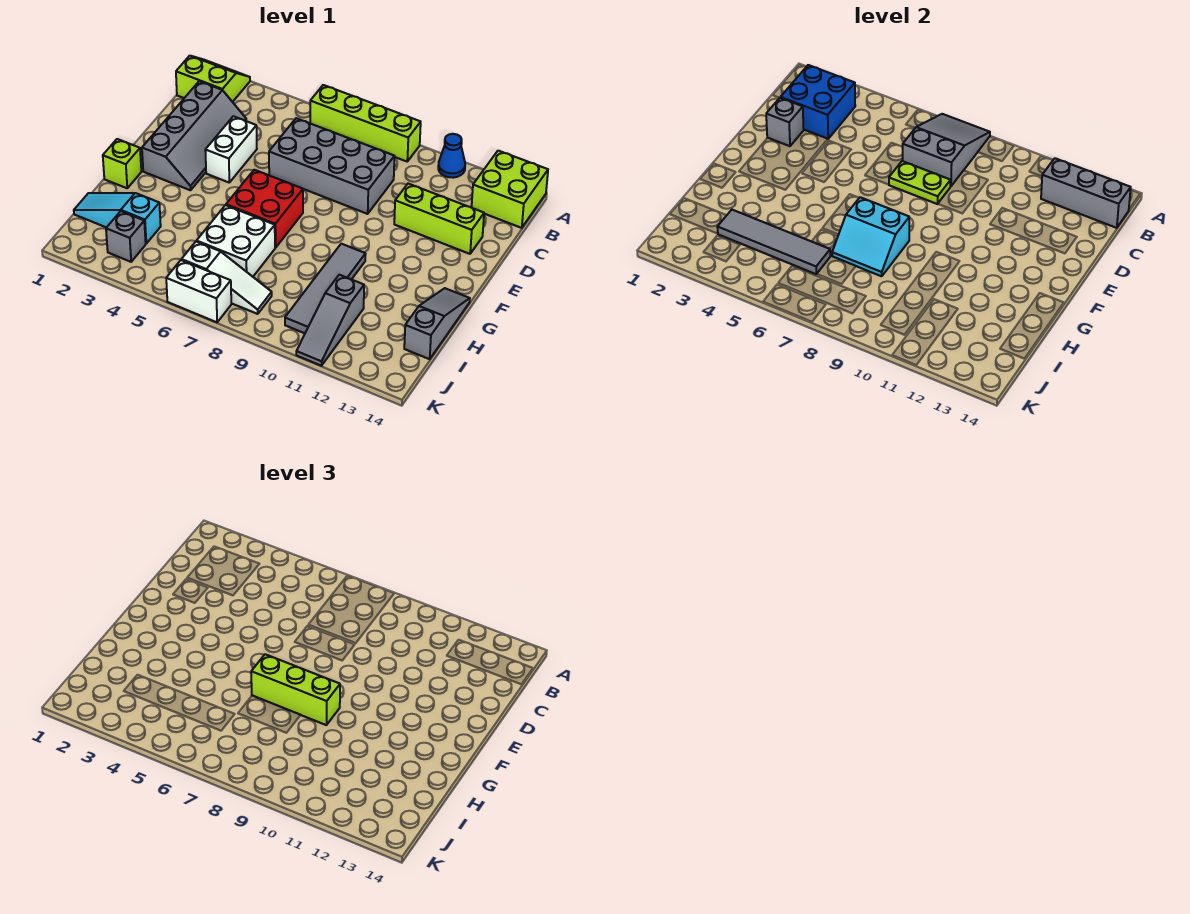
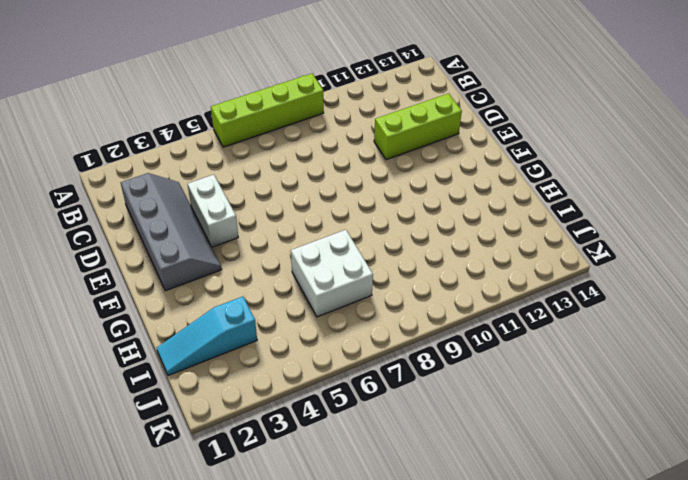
none -> lime slope A1:B2 level 1 top B
none -> blue cone A11 level 1
none -> lime brick A13:B14 level 1

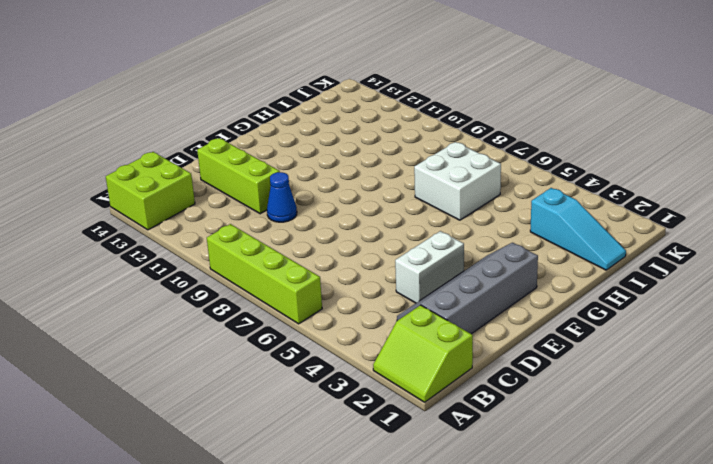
blue cone D10 level 1 -> blue cone A11 level 1
none -> grey brick C6:D9 level 1
none -> red brick F6:G7 level 1
none -> lime brick G1 level 1

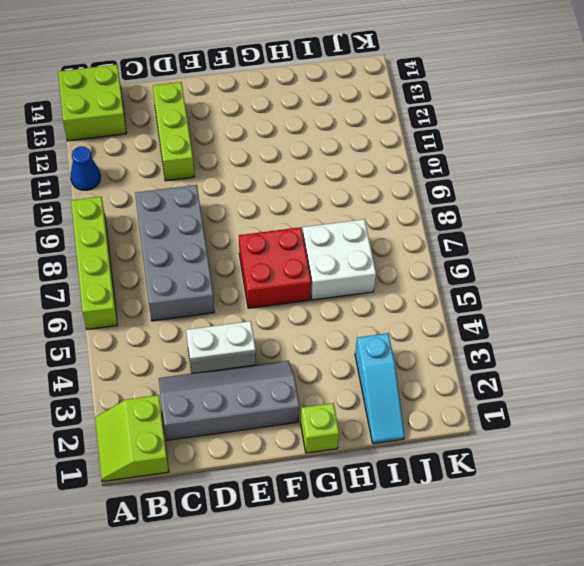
none -> grey tile G10:J10 level 1
none -> grey slope G14:I14 level 1 top I
none -> grey slope I11:K11 level 1 top I

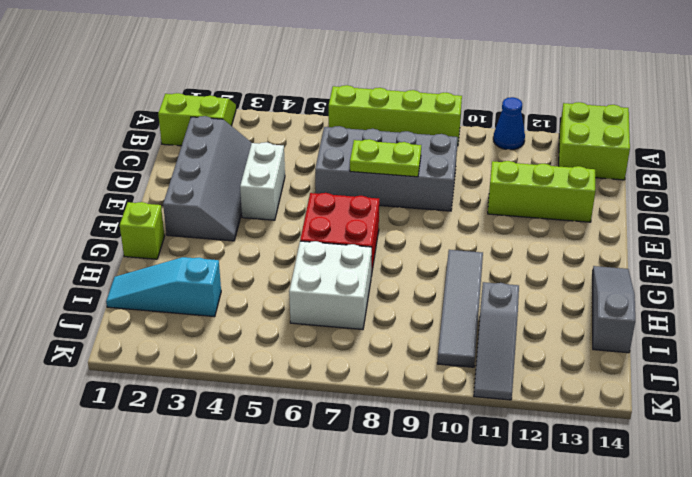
none -> grey brick J3 level 1
none -> white slope J6:J8 level 1 top 6
none -> white brick K6:K7 level 1

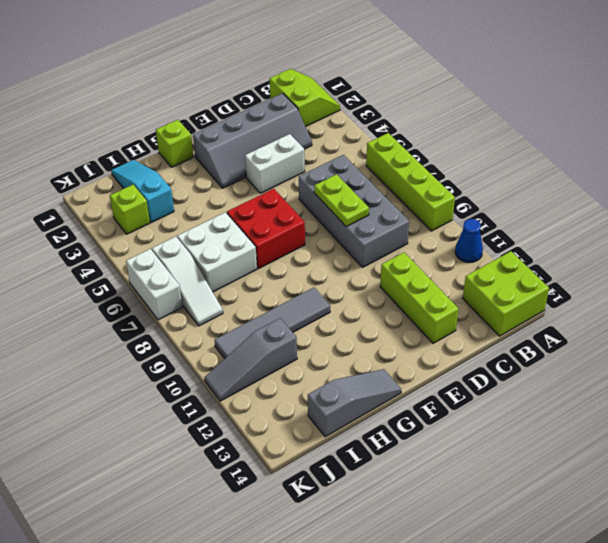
lime brick J3 level 1 -> grey brick J3 level 1
none -> grey slope A7:C8 level 2 top C
none -> blue brick B2:C3 level 2
none -> grey brick B12:B14 level 2

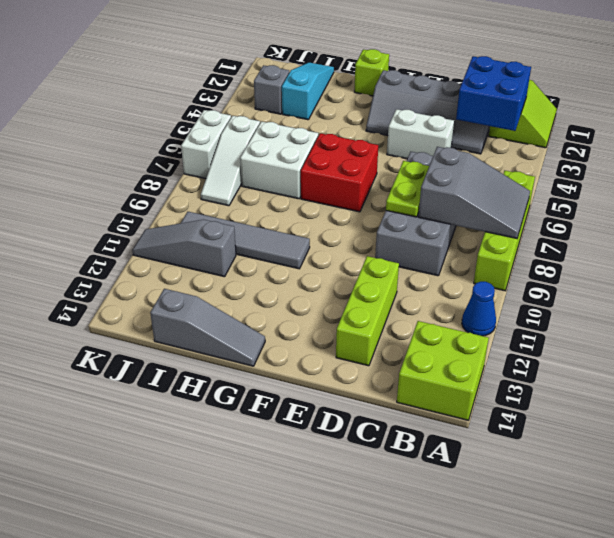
none -> grey brick B12:B14 level 2
none -> grey brick D2 level 2
none -> cyan slope G7:H8 level 2 top G

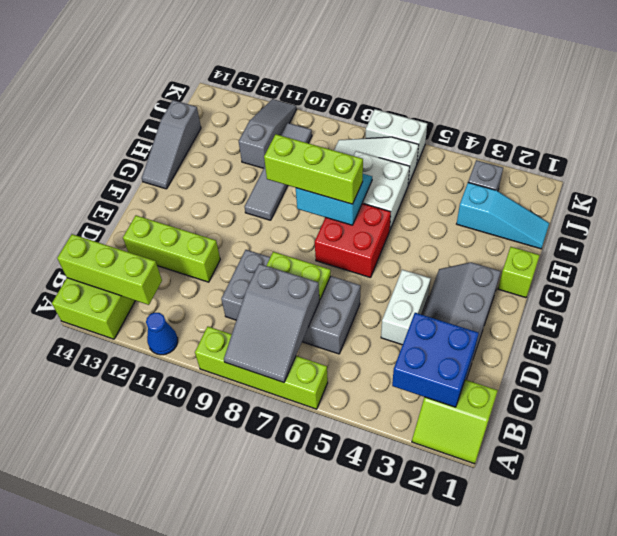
lime brick B12:B14 level 2 -> grey brick B12:B14 level 2
none -> grey brick D2 level 2
none -> grey tile I3:I6 level 2

